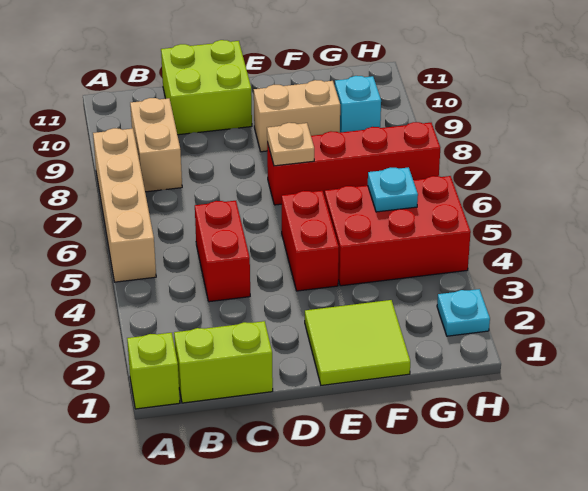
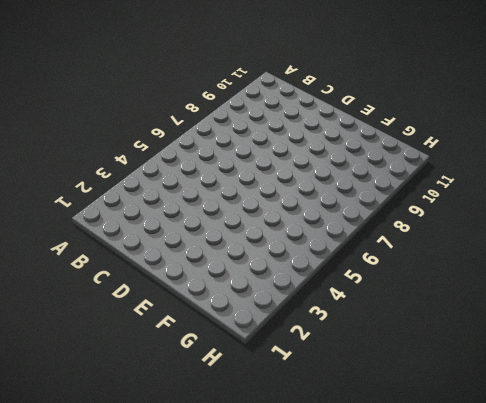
none -> lime brick A1 level 1
none -> tan brick A5:A8 level 1
none -> lime brick B1:C1 level 1

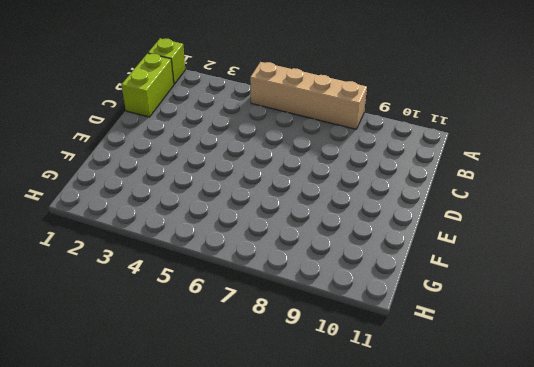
none -> tan brick B8:B9 level 1
none -> red brick C4:C5 level 1
none -> lime brick C10:D11 level 1

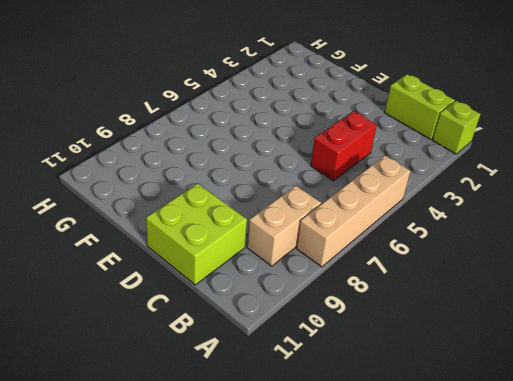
none -> lime tile E1:F2 level 1
none -> red brick E4:E5 level 1
none -> red brick E7:H7 level 1

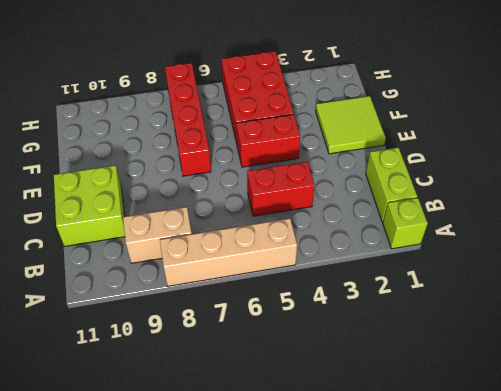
none -> tan brick E9:F9 level 1
none -> cyan brick G9 level 1
none -> cyan plate H2 level 1

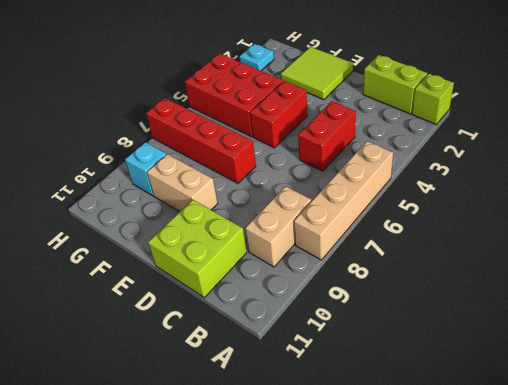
none -> tan plate E7 level 2
none -> cyan plate G5 level 2

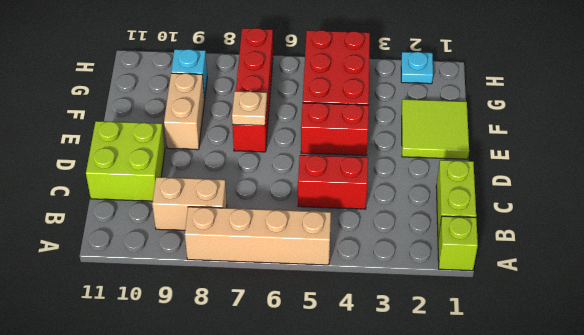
none -> cyan plate G5 level 2

